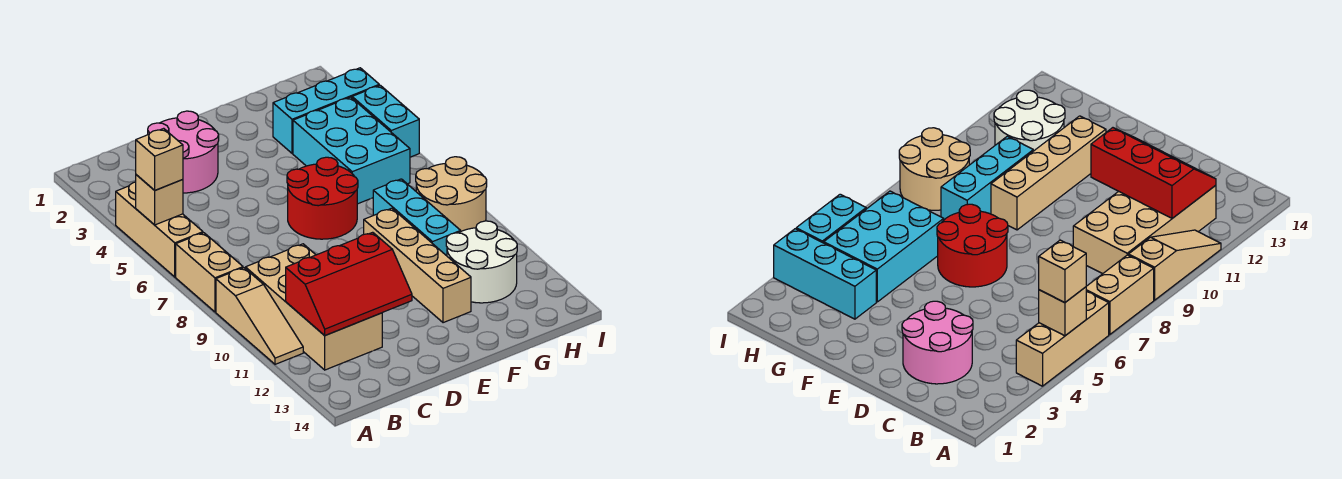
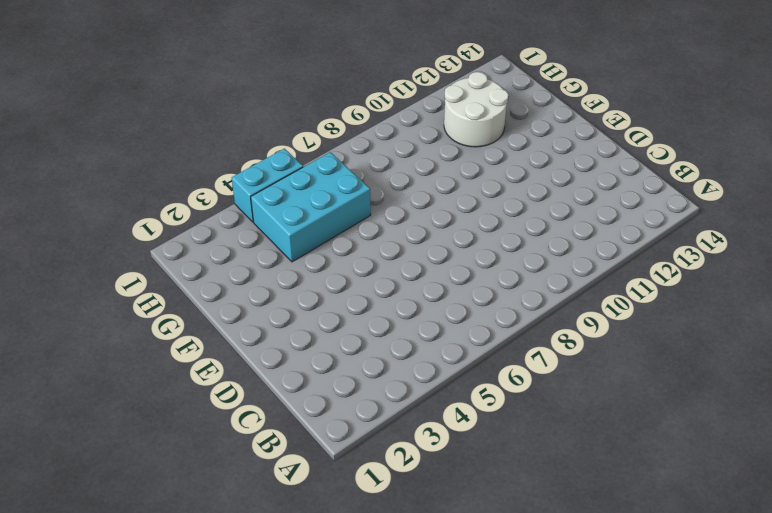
none -> tan brick A4:A6 level 1
none -> tan brick A7:A8 level 1
none -> tan slope A9:A11 level 1 top 9

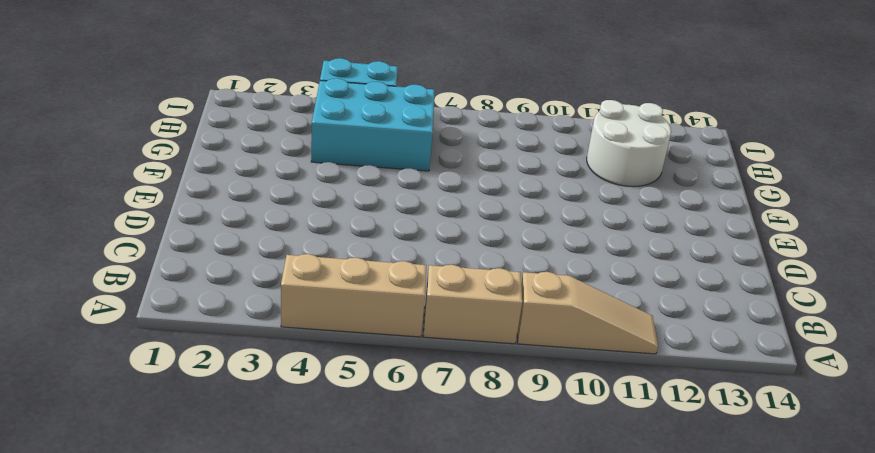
none -> tan brick B9:C12 level 1
none -> pink round brick C2:D3 level 1
none -> red round brick E6:F7 level 1

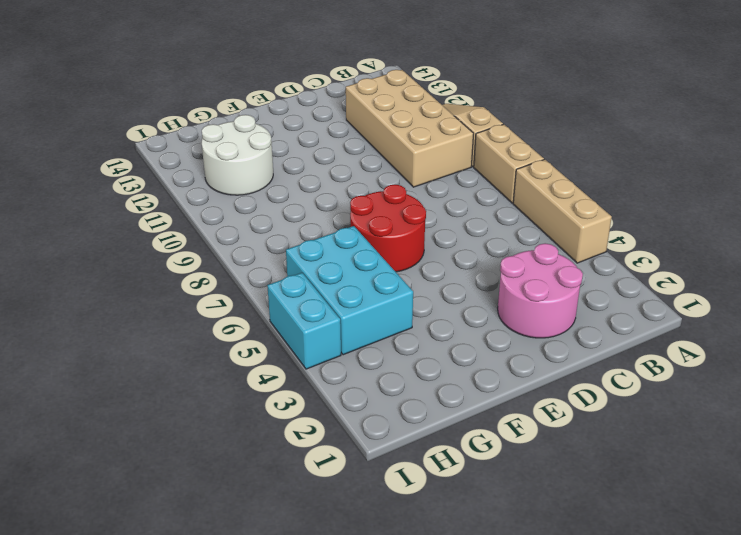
none -> tan brick F9:F12 level 1
none -> cyan brick G3:I3 level 1
none -> cyan brick G8:G10 level 1

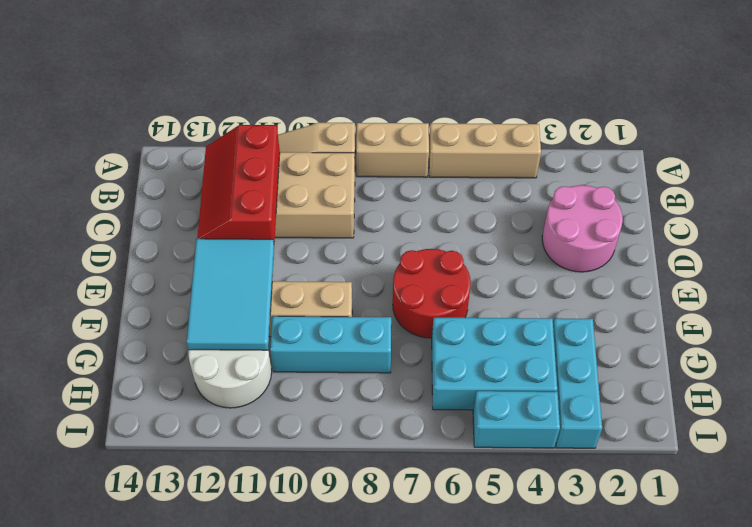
cyan tile E11:G12 level 2 -> none
none -> tan round brick H8:I9 level 1
none -> tan brick A5 level 2
none -> tan brick A5 level 3

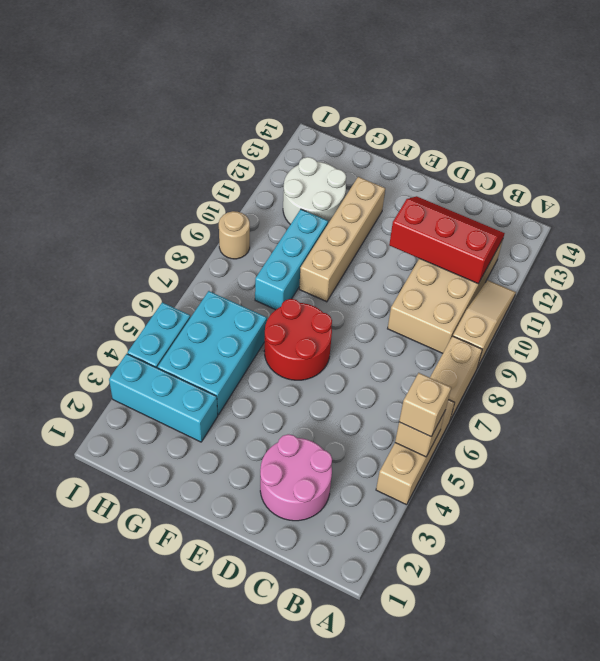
tan round brick I9 level 1 -> tan round brick H8:I9 level 1

